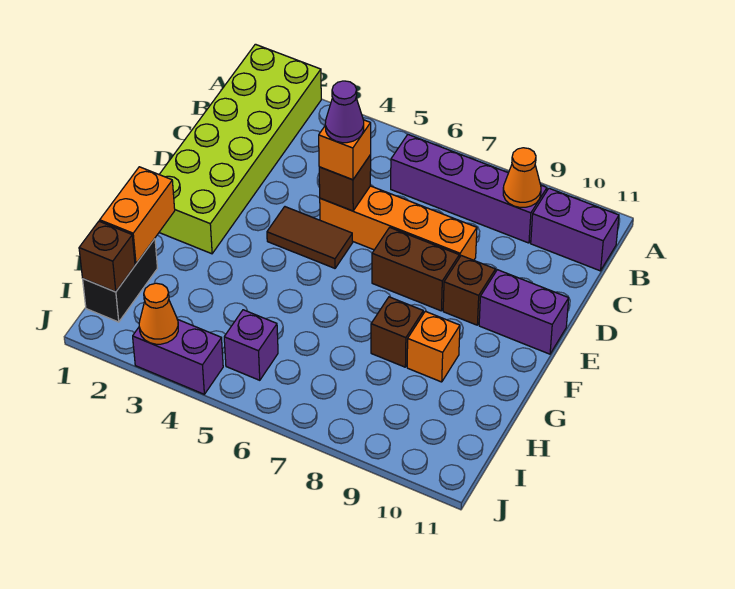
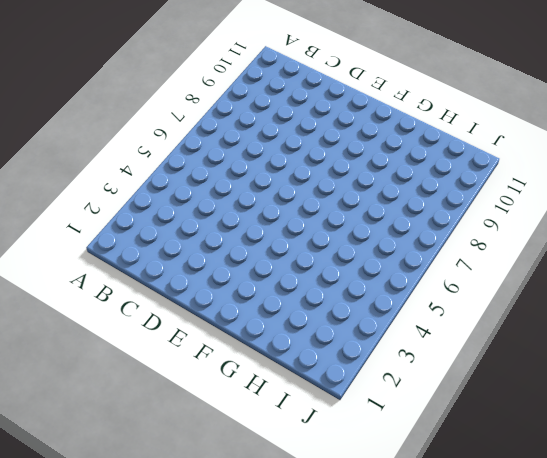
none -> lime brick A1:F2 level 1
none -> purple brick B6:B9 level 1
none -> purple brick B10:B11 level 1

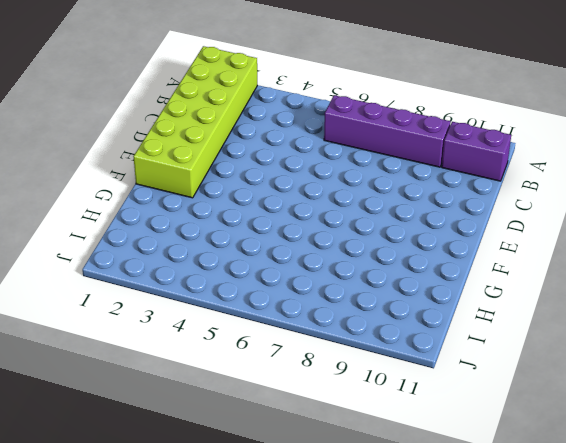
none -> orange brick D5:D8 level 1
none -> brown tile E4:E5 level 1
none -> brown brick E7:E8 level 1

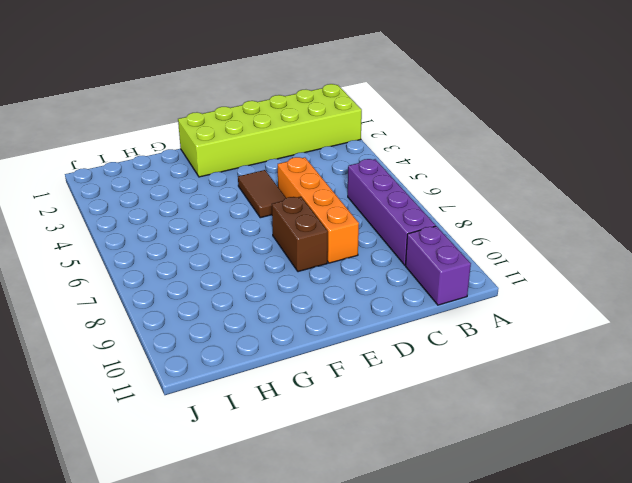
none -> brown brick E9 level 1
none -> purple brick E10:E11 level 1
none -> brown brick G8 level 1

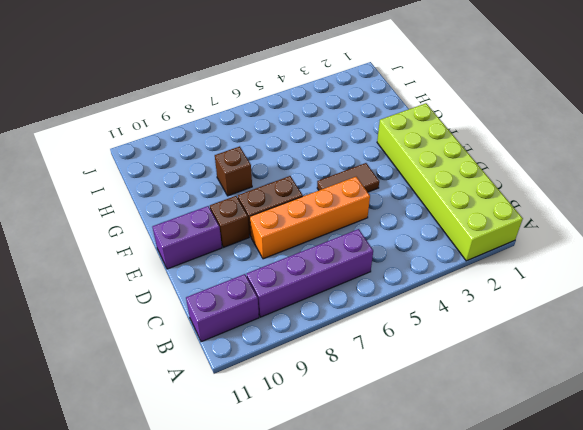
none -> orange brick G9 level 1
none -> black brick H1:I1 level 1
none -> purple brick I5 level 1

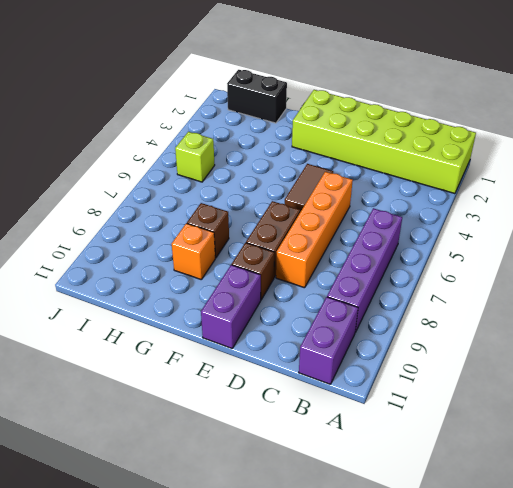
lime brick I5 level 1 -> purple brick I5 level 1
none -> purple brick J3:J4 level 1
none -> orange cone B9 level 2
none -> brown brick D5 level 2

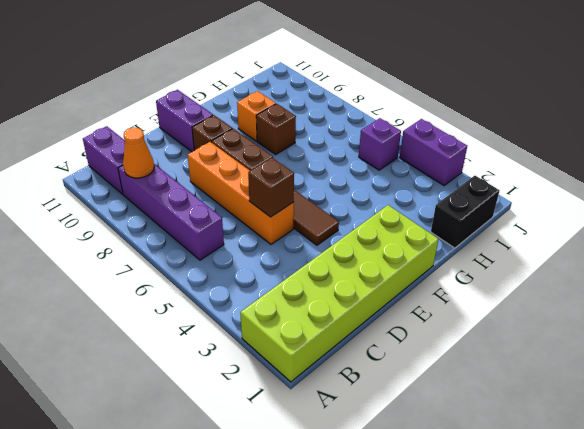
none -> orange brick G1:H1 level 2
none -> brown brick I1 level 2
none -> orange cone J3 level 2

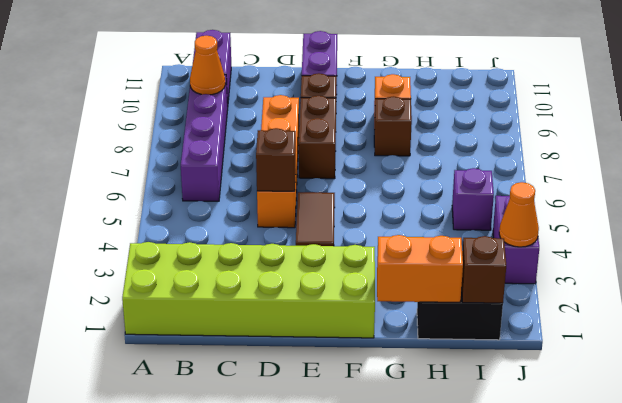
none -> orange brick D5 level 3
none -> purple cone D5 level 4

